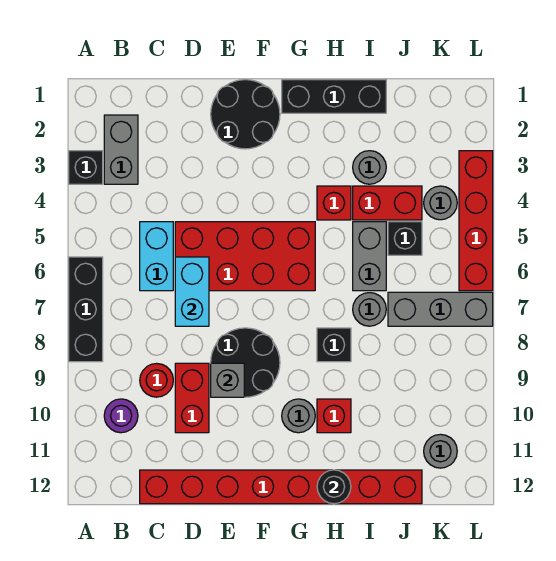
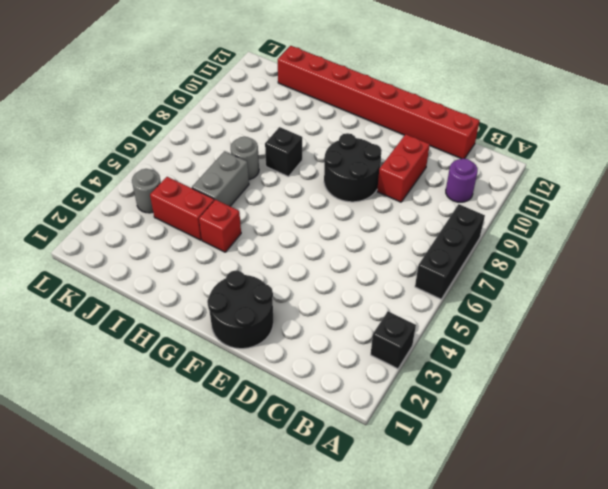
none -> grey brick B2:B3 level 1
none -> cyan brick C5:C6 level 1
none -> red round brick C9 level 1

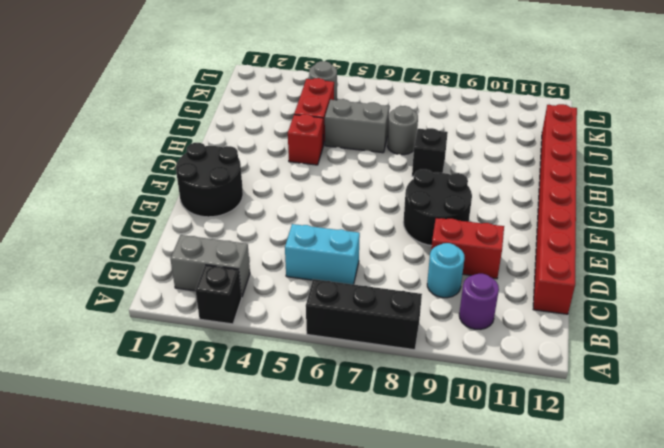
cyan round brick C9 level 1 -> red round brick C9 level 1
none -> red brick D5:G6 level 1
none -> black brick G1:I1 level 1
none -> grey round brick G10 level 1

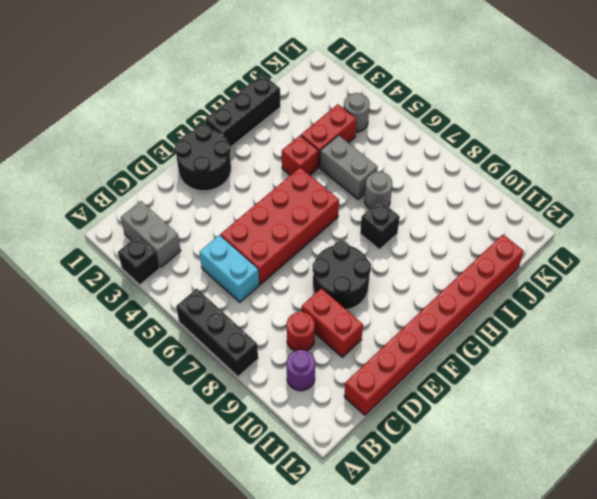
none -> grey round brick G10 level 1
none -> red brick H10 level 1
none -> grey round brick I3 level 1

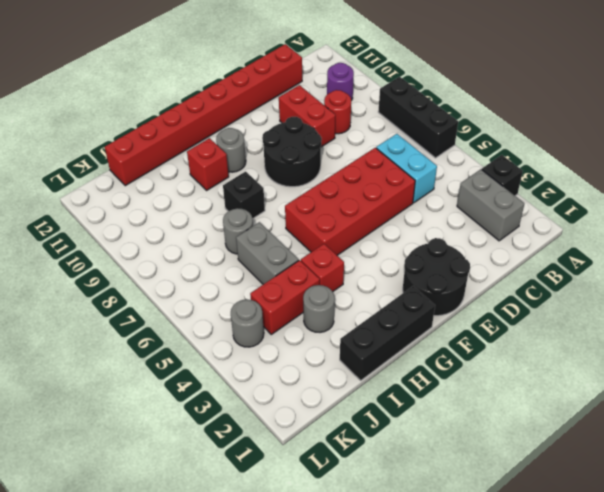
none -> black brick J5 level 1
none -> grey brick J7:L7 level 1
none -> grey round brick K11 level 1

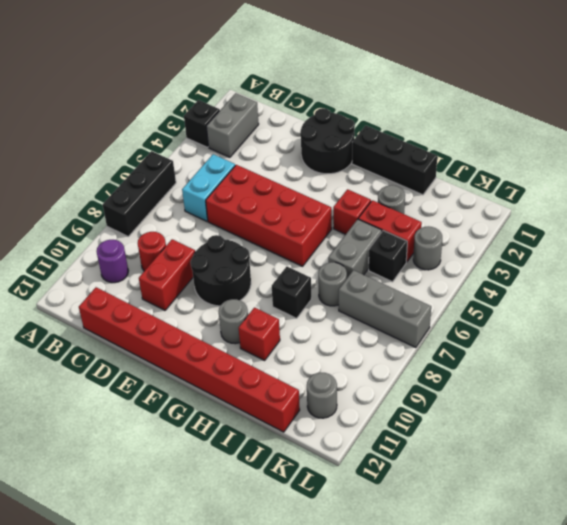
none -> red brick L3:L6 level 1
none -> cyan brick D6:D7 level 2
none -> grey brick E9 level 2

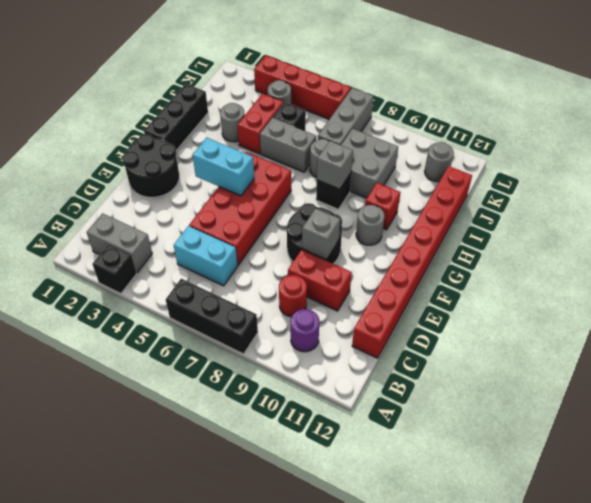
cyan brick F4:F5 level 2 -> cyan brick D6:D7 level 2
grey brick H8 level 2 -> none
grey brick I8:J9 level 1 -> none
none -> red brick H4 level 1
none -> black round brick H12 level 2

